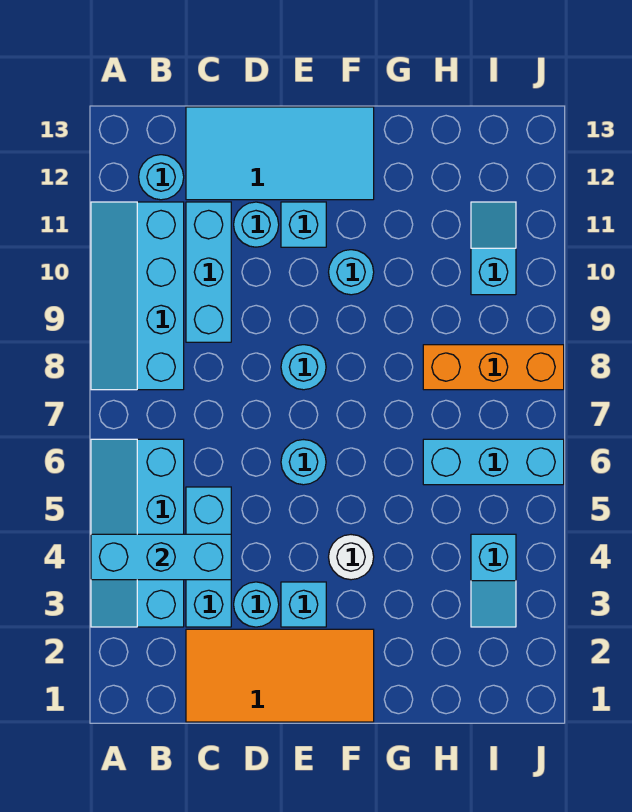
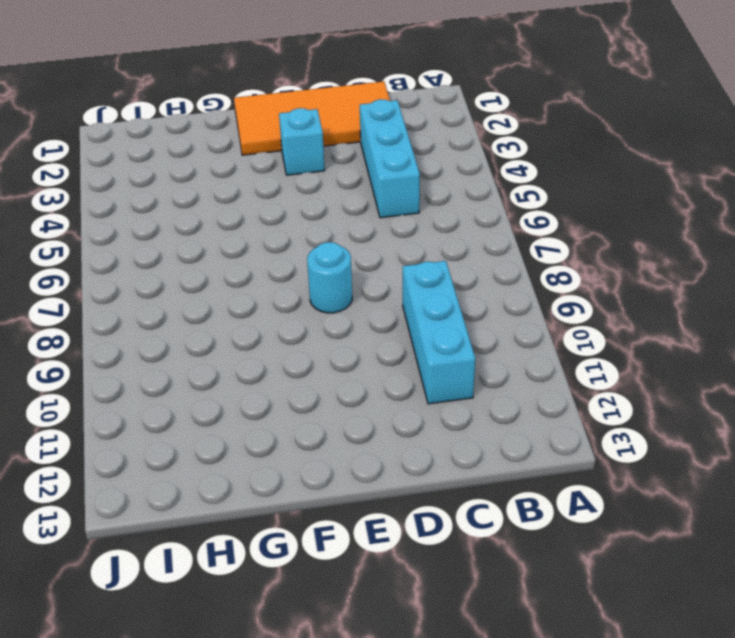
none -> cyan slope A3:B6 level 1 top B
none -> cyan slope A8:B11 level 1 top B
none -> cyan round brick B12 level 1

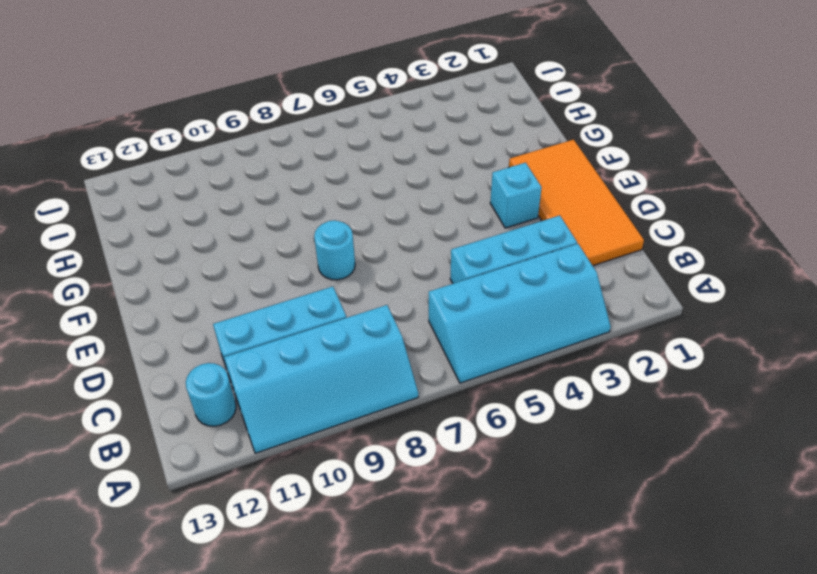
none -> cyan tile C12:F13 level 1
none -> cyan round brick D3 level 1
none -> cyan round brick D11 level 1

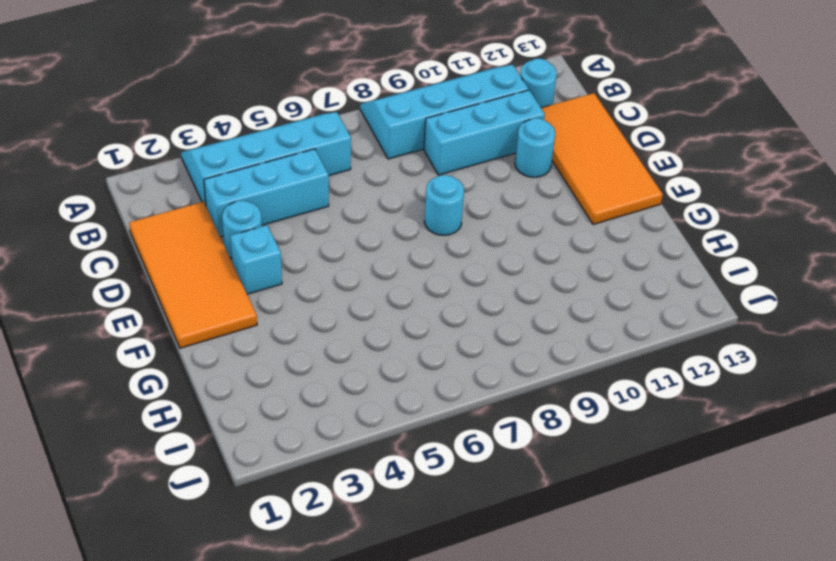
orange tile C12:F13 level 1 -> cyan tile C12:F13 level 1
none -> cyan round brick E6 level 1
none -> cyan brick E11 level 1
none -> white round brick F4 level 1

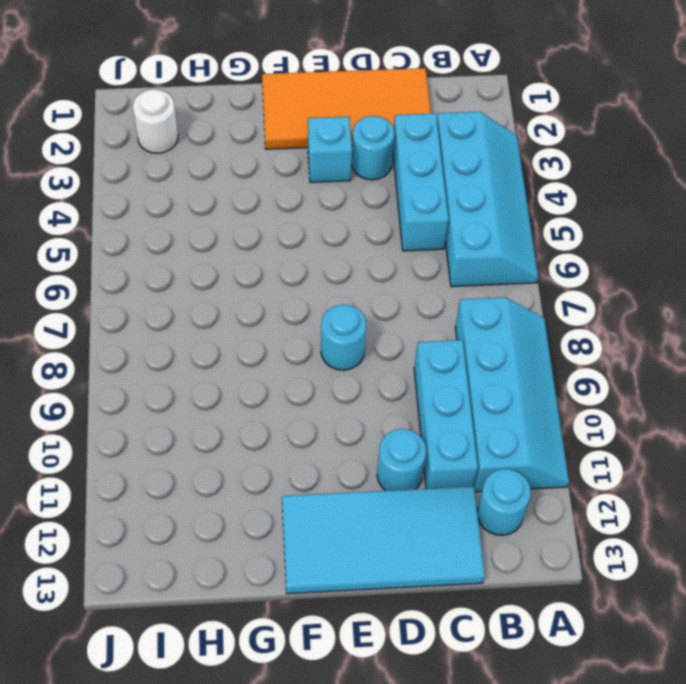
white round brick I2 level 1 -> white round brick F4 level 1
none -> cyan round brick E6 level 1
none -> cyan brick E11 level 1
none -> cyan round brick F10 level 1

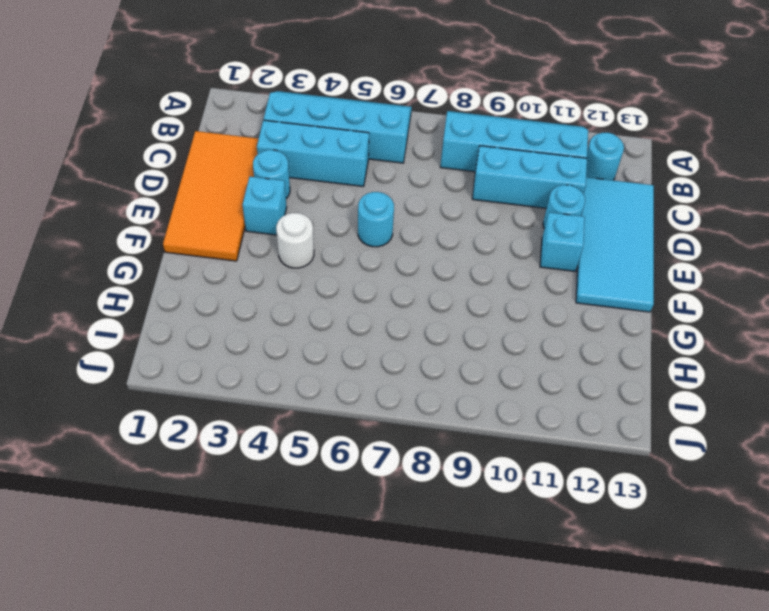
none -> cyan round brick E8 level 1
none -> cyan round brick F10 level 1
none -> cyan brick H6:J6 level 1

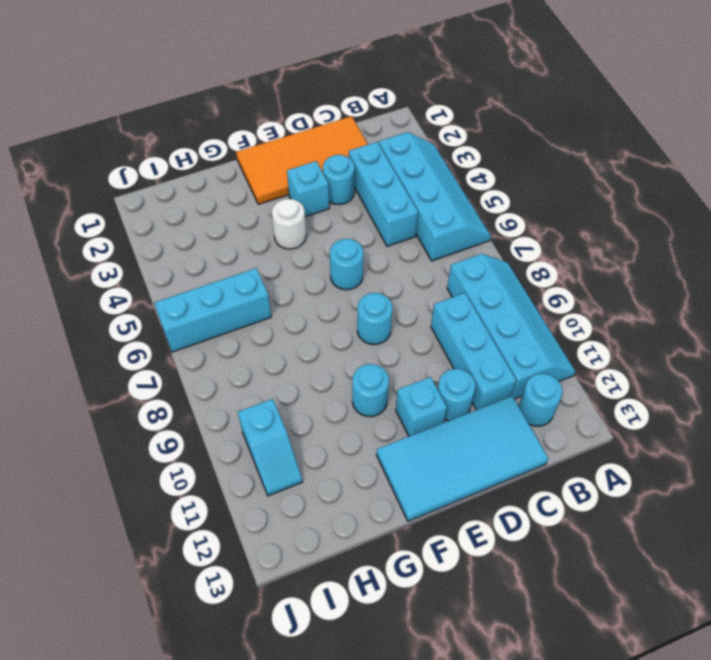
none -> orange brick H8:J8 level 1
none -> cyan slope I3:I4 level 1 top 4
none -> cyan brick A4:C4 level 2

